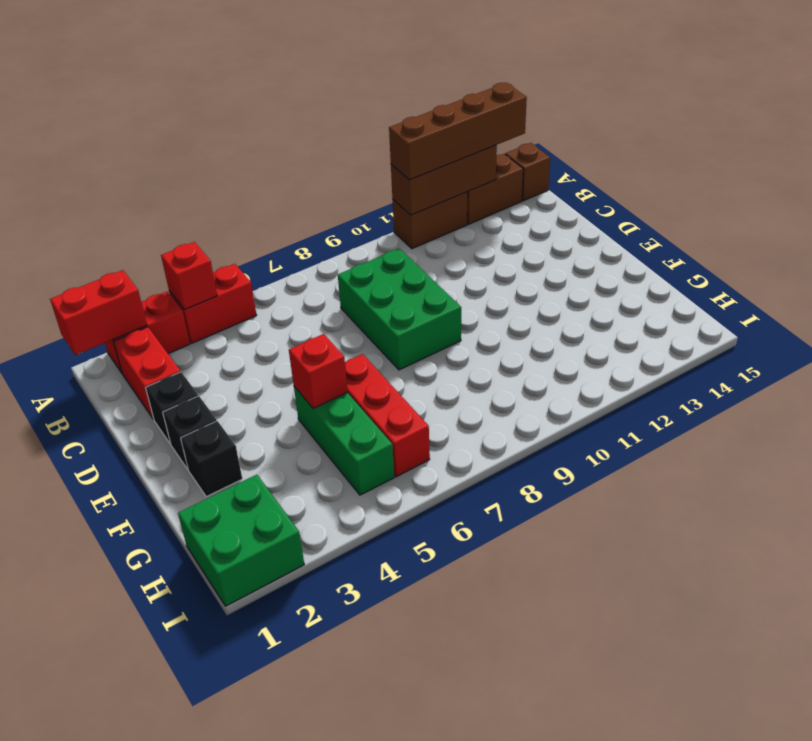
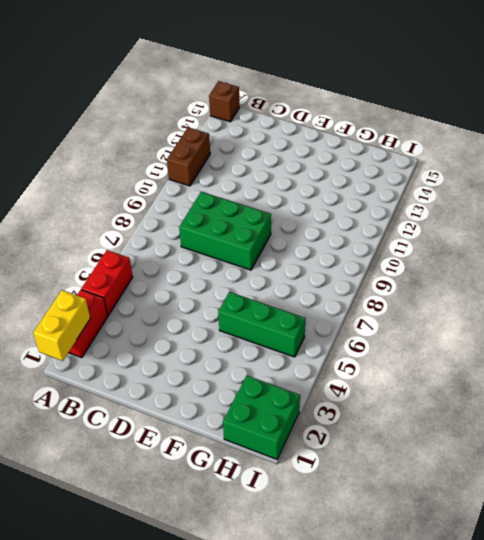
yellow brick A1:A2 level 2 -> red brick A1:A2 level 2
none -> brown brick A13:A14 level 1
none -> red brick B2:C2 level 1
none -> black brick D2 level 1

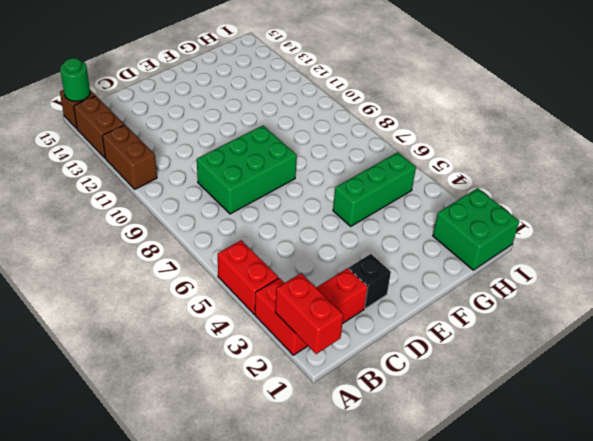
green round brick A15 level 2 -> none
none -> black brick E2 level 1
none -> black brick F2 level 1
none -> red brick F6:H6 level 1

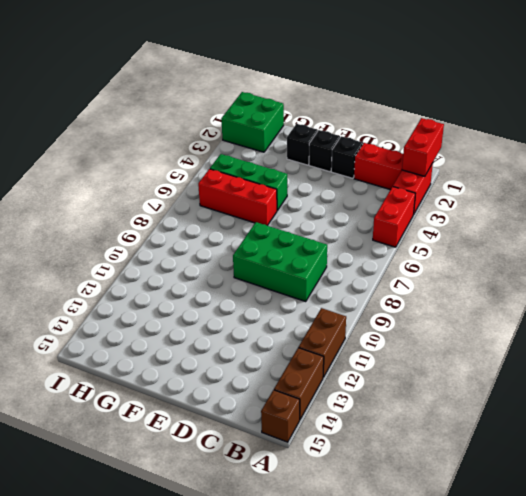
none -> red brick A4 level 2
none -> brown brick A11:A13 level 2
none -> red brick F5 level 2

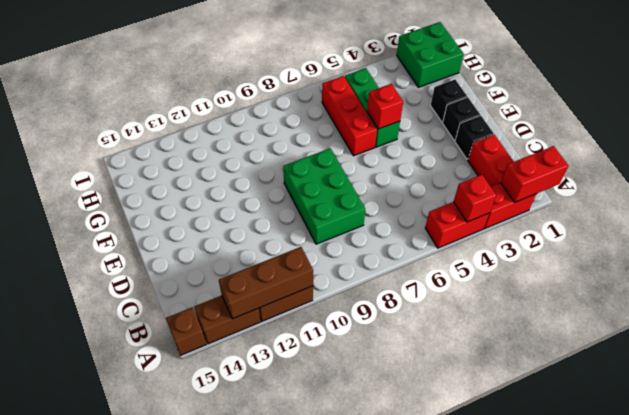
none -> brown brick A11:A14 level 3

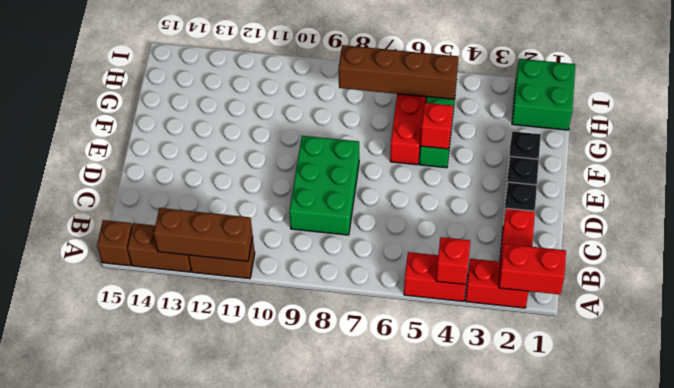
brown brick H5:H8 level 2 -> brown brick A11:A14 level 3

